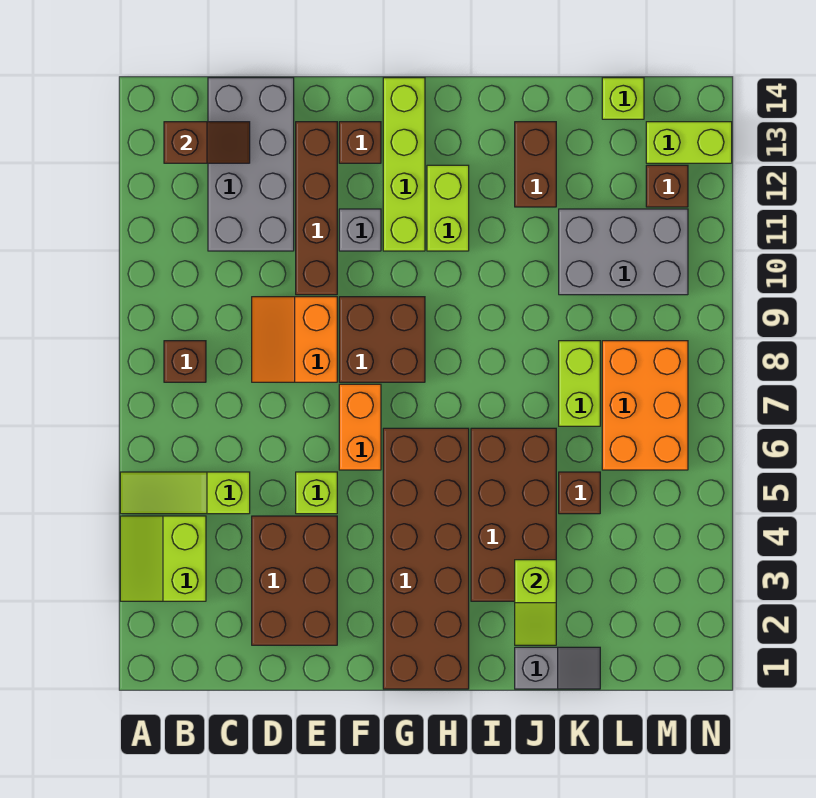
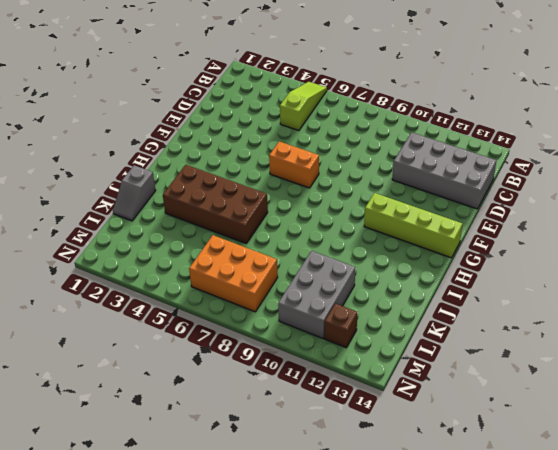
none -> lime slope A3:B4 level 1 top B
none -> brown brick B8 level 1
none -> brown brick D2:E4 level 1

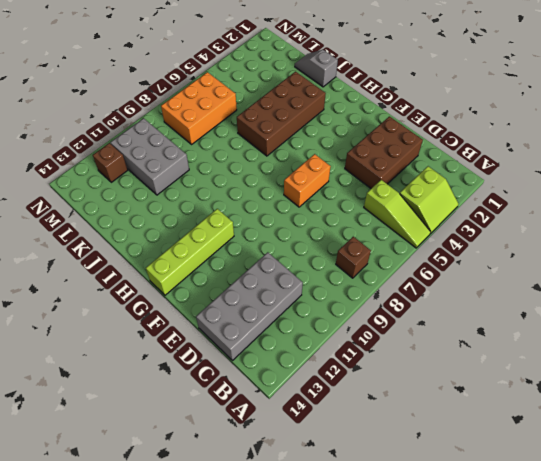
none -> orange slope D8:E9 level 1 top E
none -> lime brick E5 level 1
none -> brown brick E10:E13 level 1

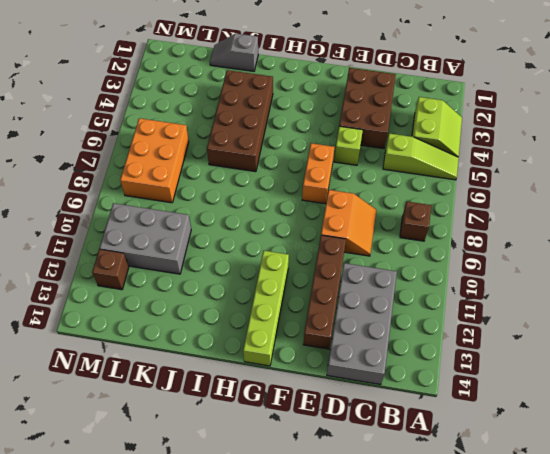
none -> brown brick F8:G9 level 1
none -> grey brick F11 level 1
none -> brown brick F13 level 1

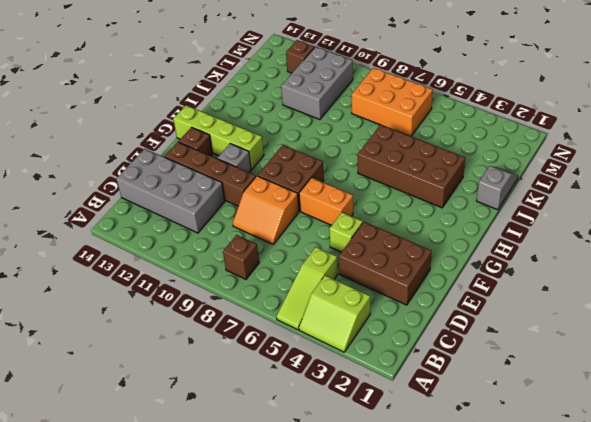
none -> brown brick G1:H6 level 1
none -> lime brick H11:H12 level 1
none -> brown brick J12:J13 level 1

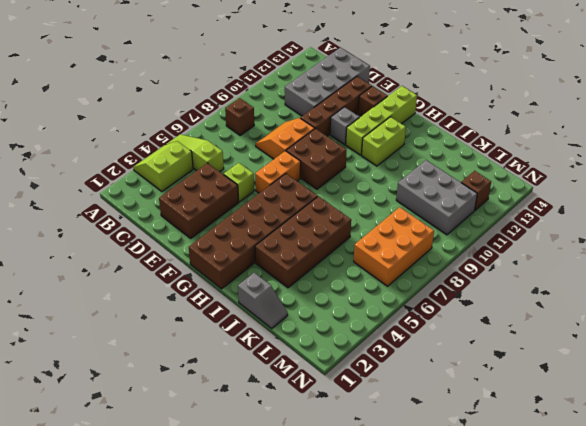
none -> brown brick J12:J13 level 1
none -> brown brick K5 level 1
none -> lime brick K7:K8 level 1

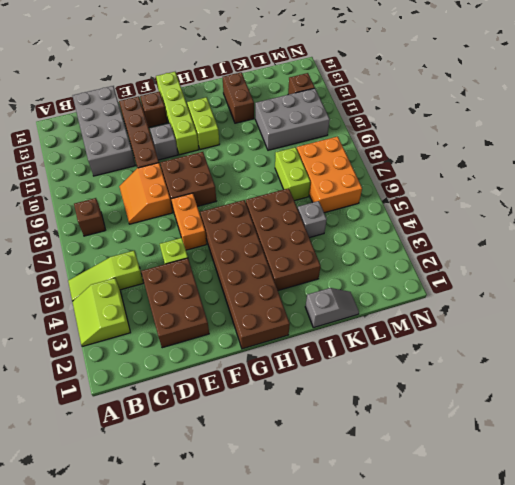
grey brick K5 level 1 -> brown brick K5 level 1
none -> lime brick L14 level 1
none -> lime brick M13:N13 level 1
none -> brown slope B13:C13 level 2 top B

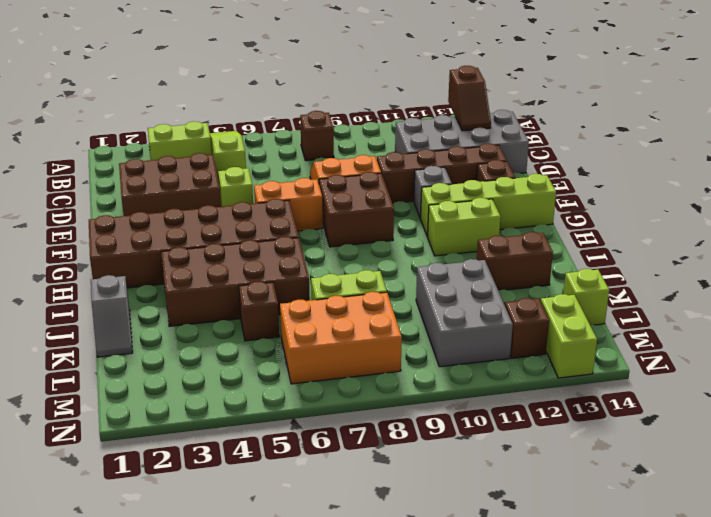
none -> lime slope J2:J3 level 2 top 3

